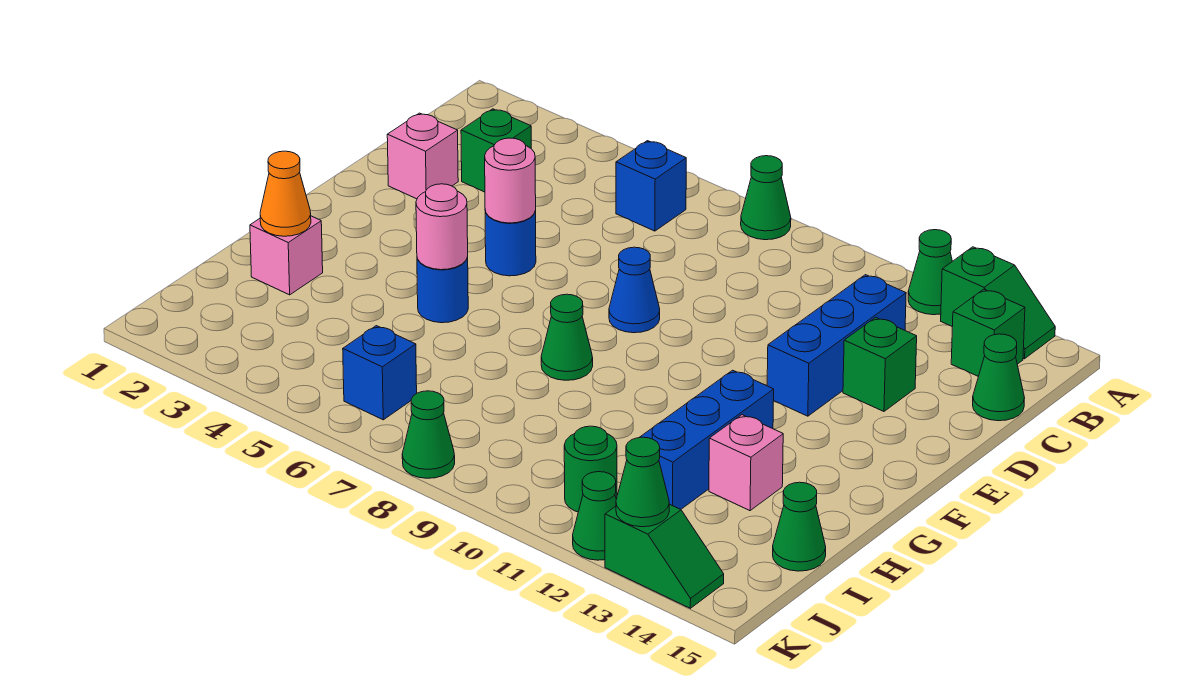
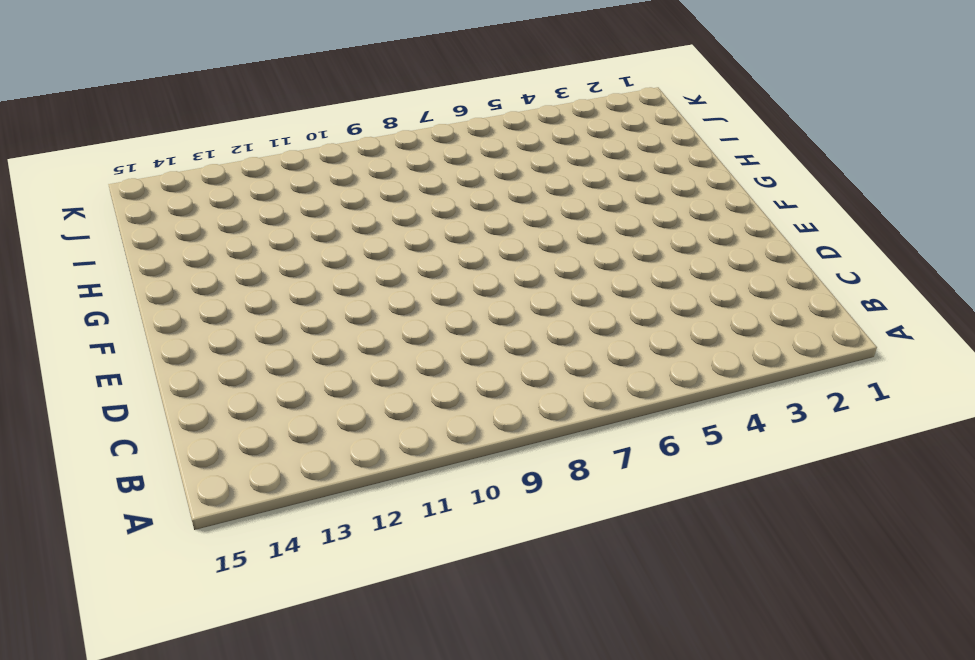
none -> green cone A8 level 1
none -> green cone A12 level 1
none -> green slope A13:A14 level 1 top 13

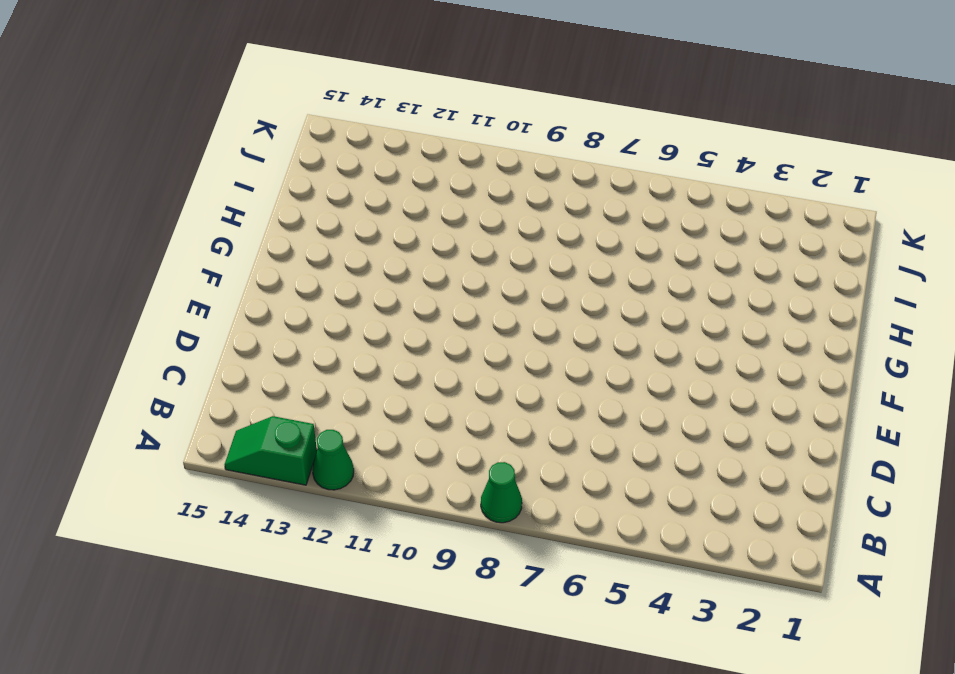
none -> blue brick B6 level 1
none -> green brick B14 level 1
none -> green brick C3 level 1

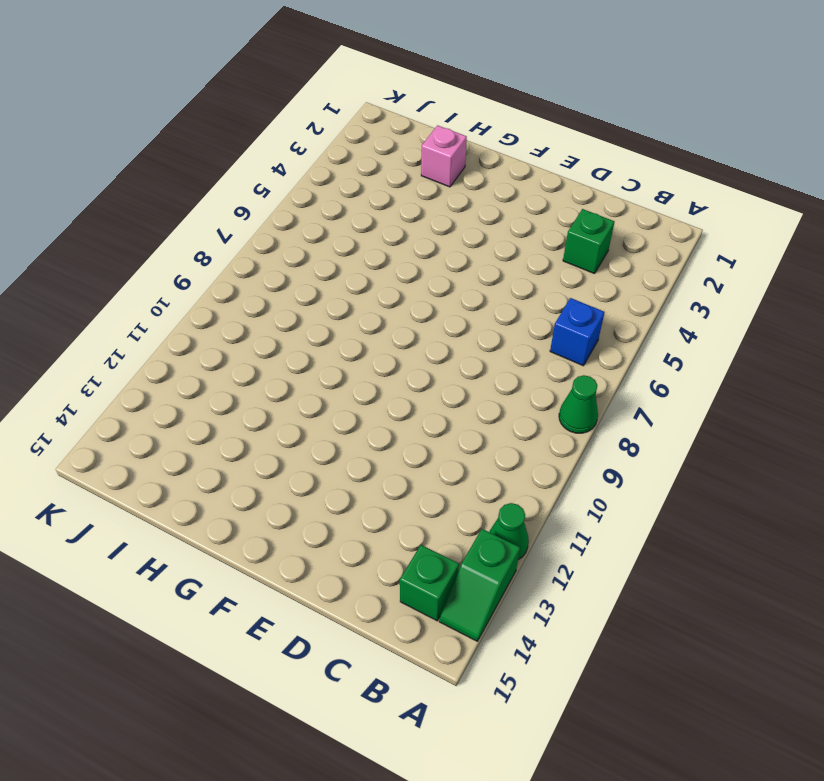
none -> blue brick C12:E12 level 1
none -> green cone C15 level 1
none -> pink brick D2 level 1

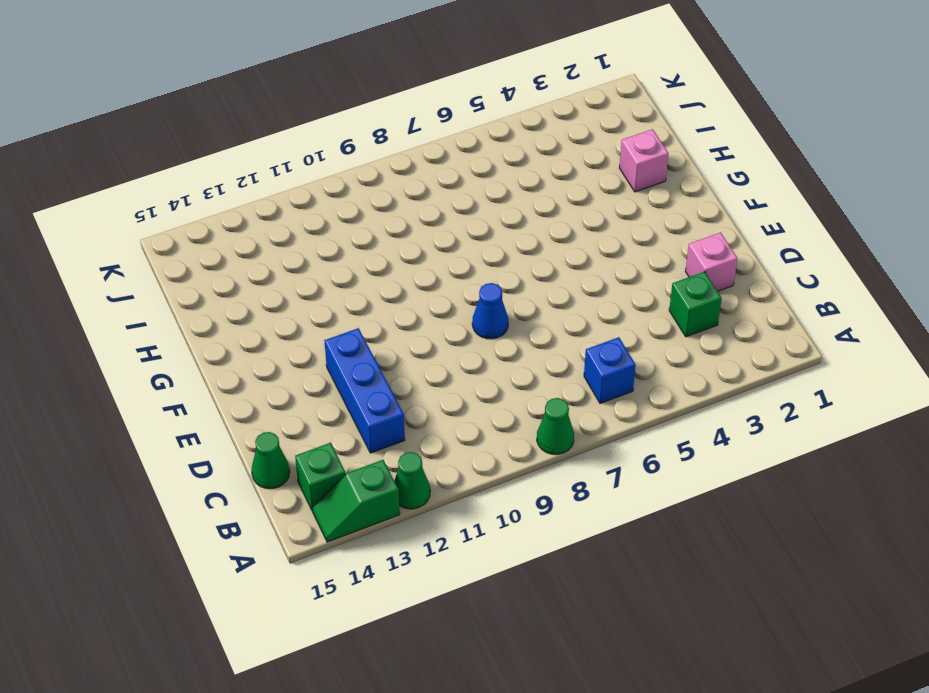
none -> green brick D13 level 1
none -> blue round brick E5 level 1
none -> blue round brick G5 level 1

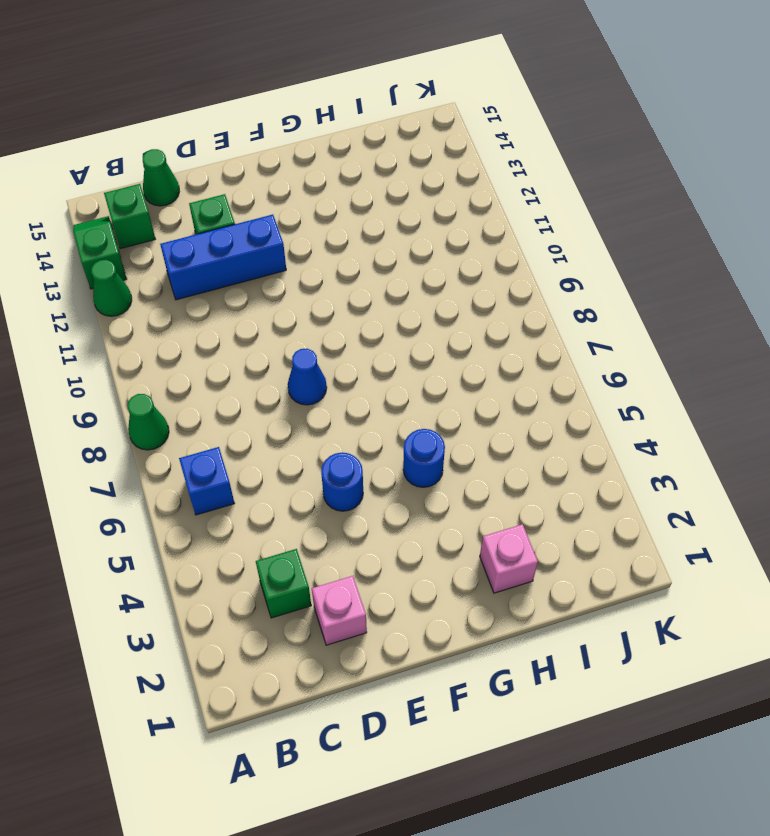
none -> green cone G8 level 1
none -> blue brick G12:I12 level 1
none -> pink brick H13 level 1

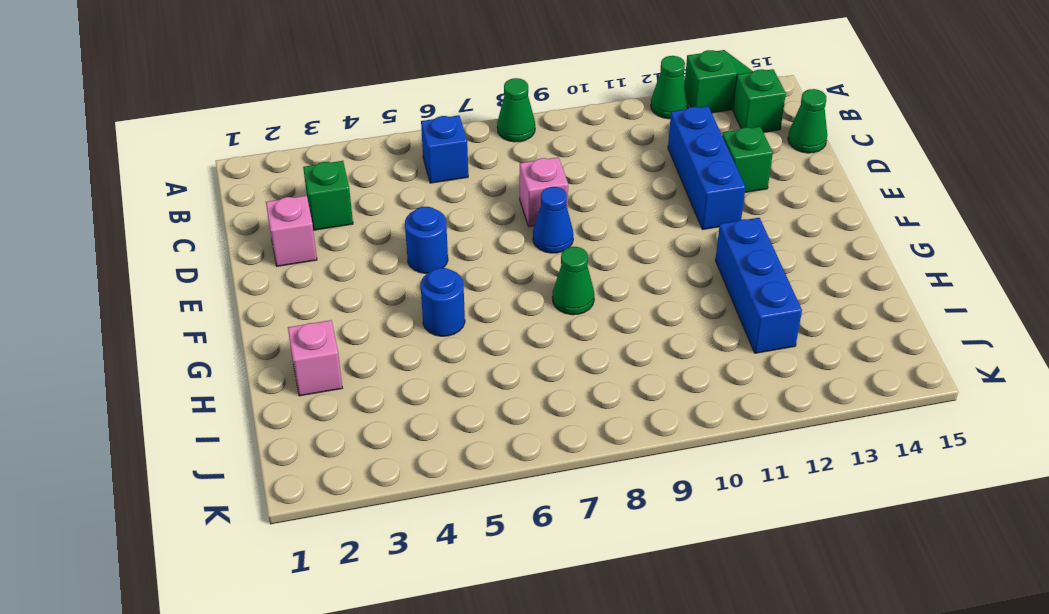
pink brick D8 level 1 -> pink brick H13 level 1
none -> green cone I15 level 1
none -> blue brick J6 level 1
none -> green round brick J11 level 1

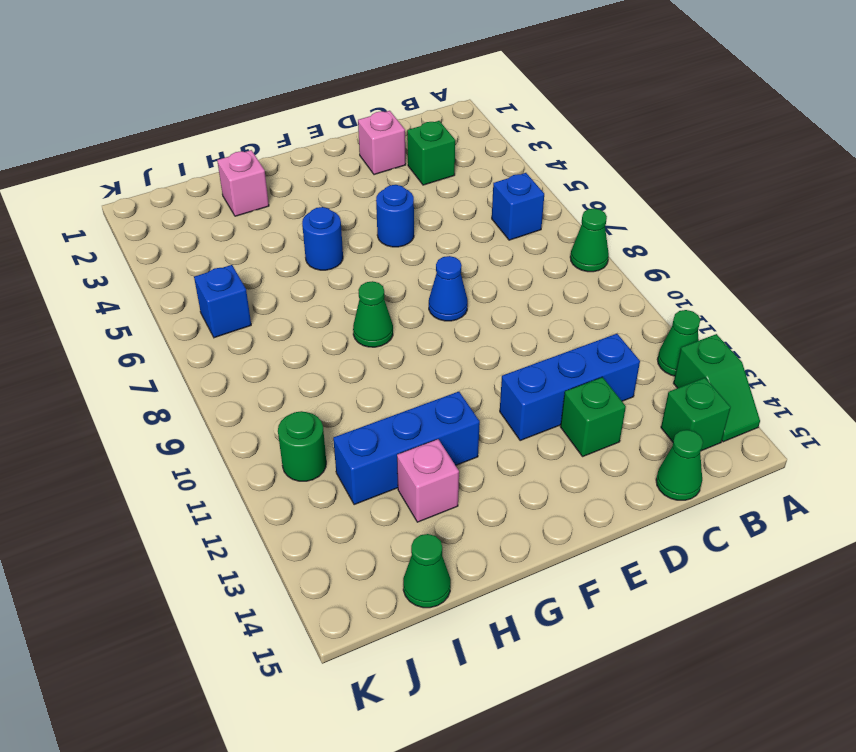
none -> green cone K8 level 1
none -> green cone K12 level 1
none -> green slope K13:K14 level 1 top 13

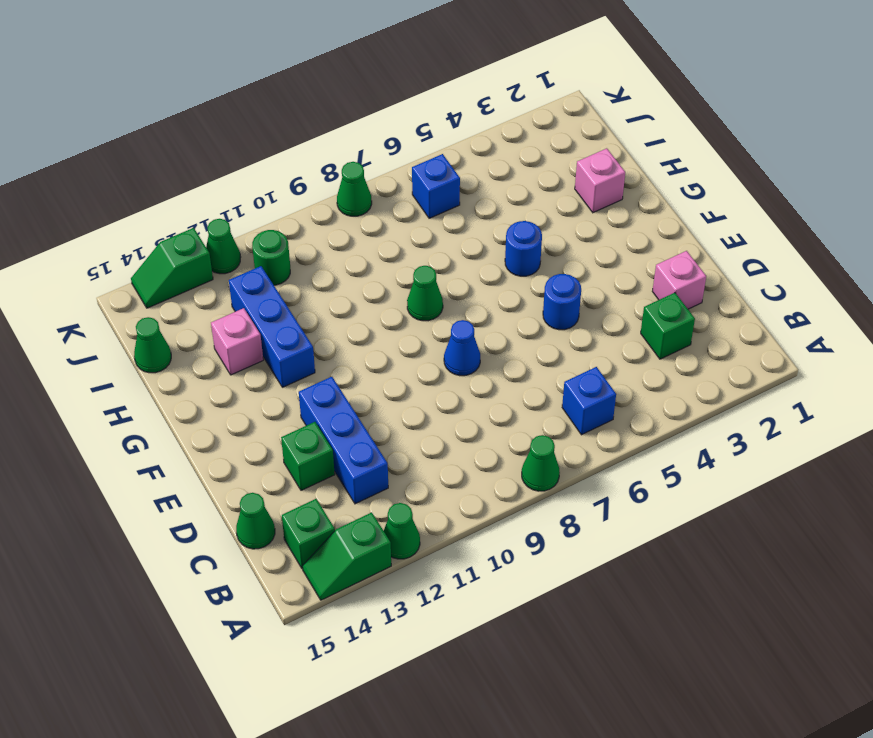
none -> pink round brick E5 level 2
none -> pink round brick G5 level 2
none -> orange cone H2 level 2

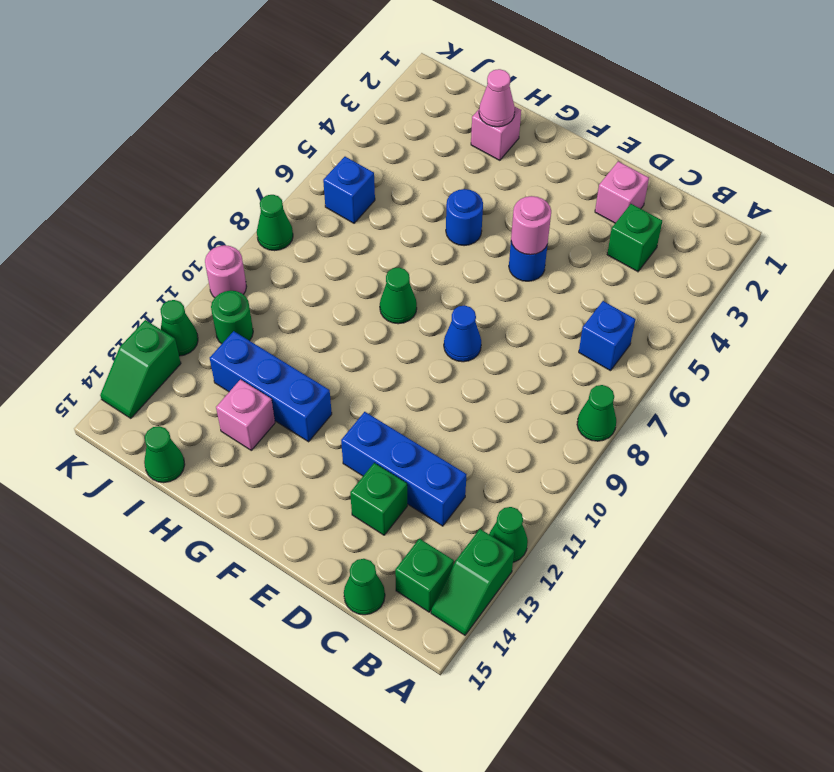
pink cone H2 level 2 -> orange cone H2 level 2
pink round brick K10 level 1 -> pink round brick G5 level 2
none -> green cone K13 level 2

